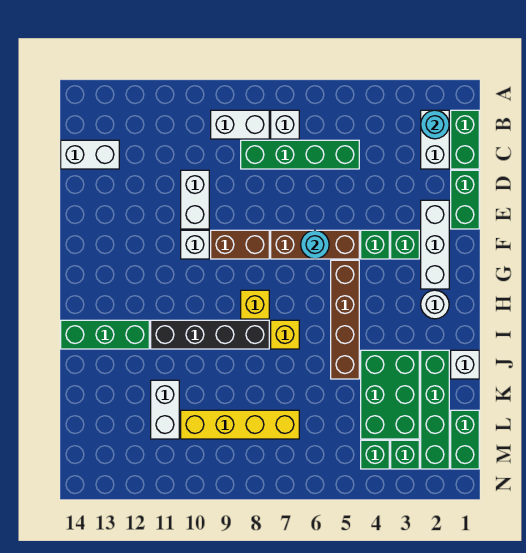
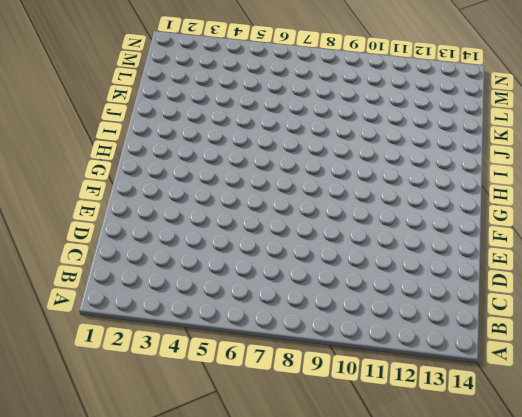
none -> green brick B1:C1 level 1
none -> white brick B2:C2 level 1
none -> white brick B7 level 1
none -> white brick B8:B9 level 1

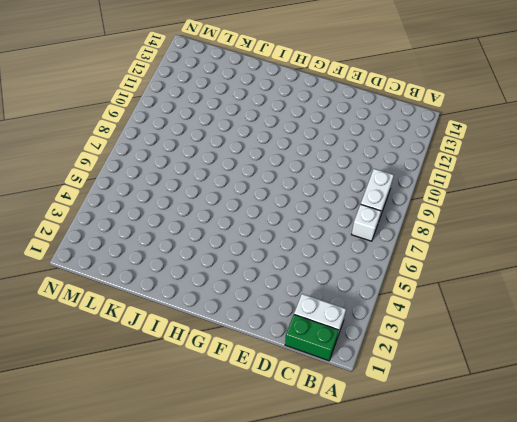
none -> green brick C5:C8 level 1
none -> white brick C13:C14 level 1
none -> green brick D1:E1 level 1
none -> white brick D10:E10 level 1

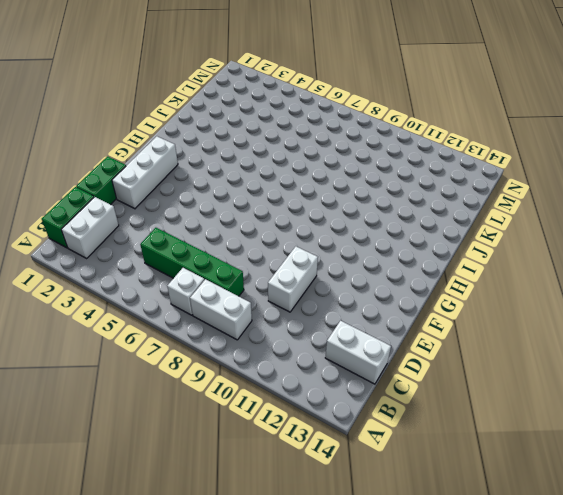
none -> green brick F3 level 1
none -> green brick F4 level 1
none -> brown brick F5:F7 level 1
none -> brown brick F8:F9 level 1

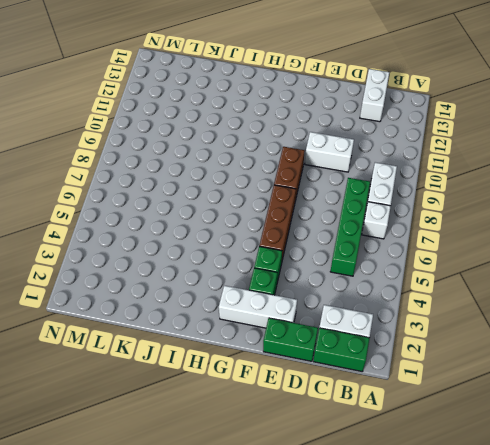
none -> white brick F10 level 1
none -> brown brick G5:J5 level 1
none -> white round brick H2 level 1
none -> yellow brick H8 level 1

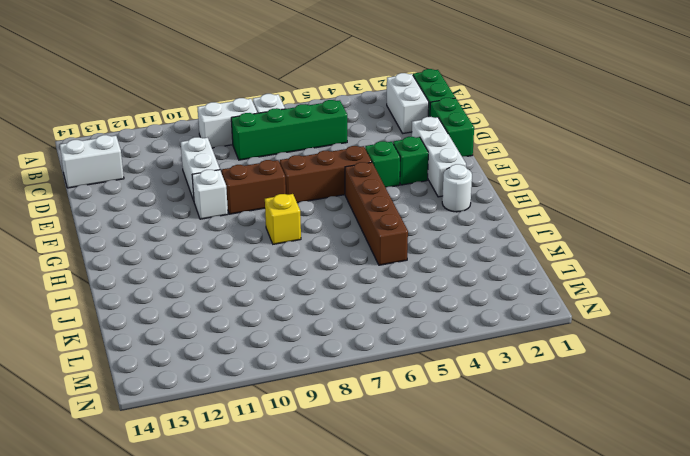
none -> yellow brick I7 level 1
none -> black brick I8:I11 level 1
none -> green brick I12:I14 level 1
none -> white brick J1 level 1

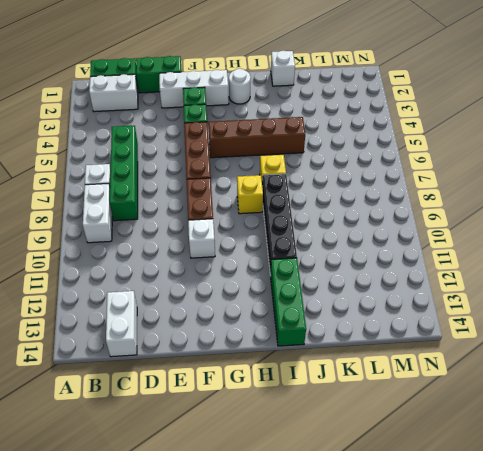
none -> white brick D10:E10 level 1
none -> green brick J2:M2 level 1
none -> green brick J3:L4 level 1
none -> white brick K11:L11 level 1

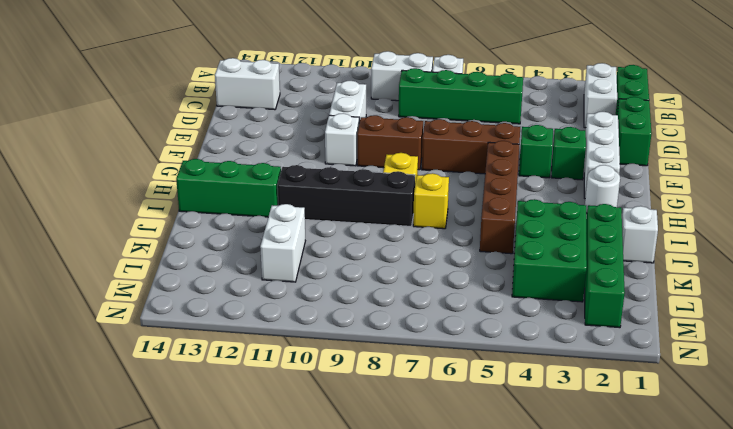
none -> green brick L1:M1 level 1
none -> yellow brick L7:L10 level 1
none -> green brick M3 level 1
none -> green brick M4 level 1

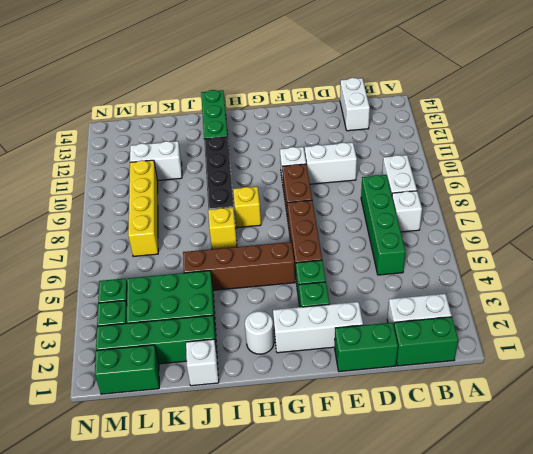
none -> cyan round brick B2 level 2
none -> cyan round brick F6 level 2

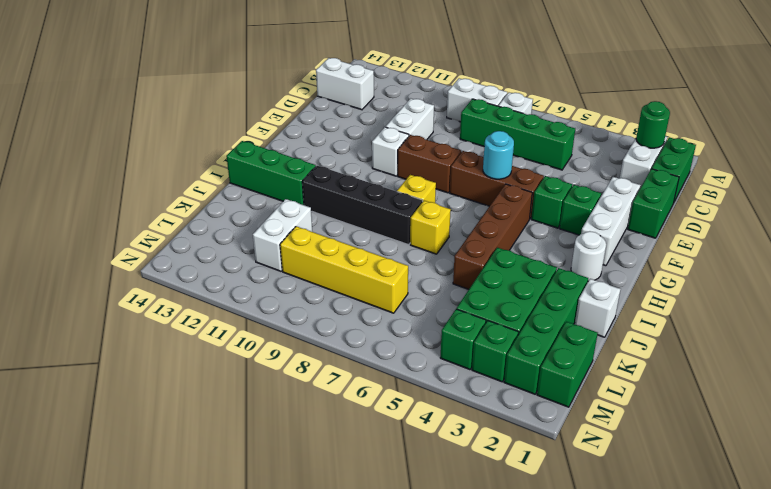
green round brick B2 level 2 -> cyan round brick B2 level 2

